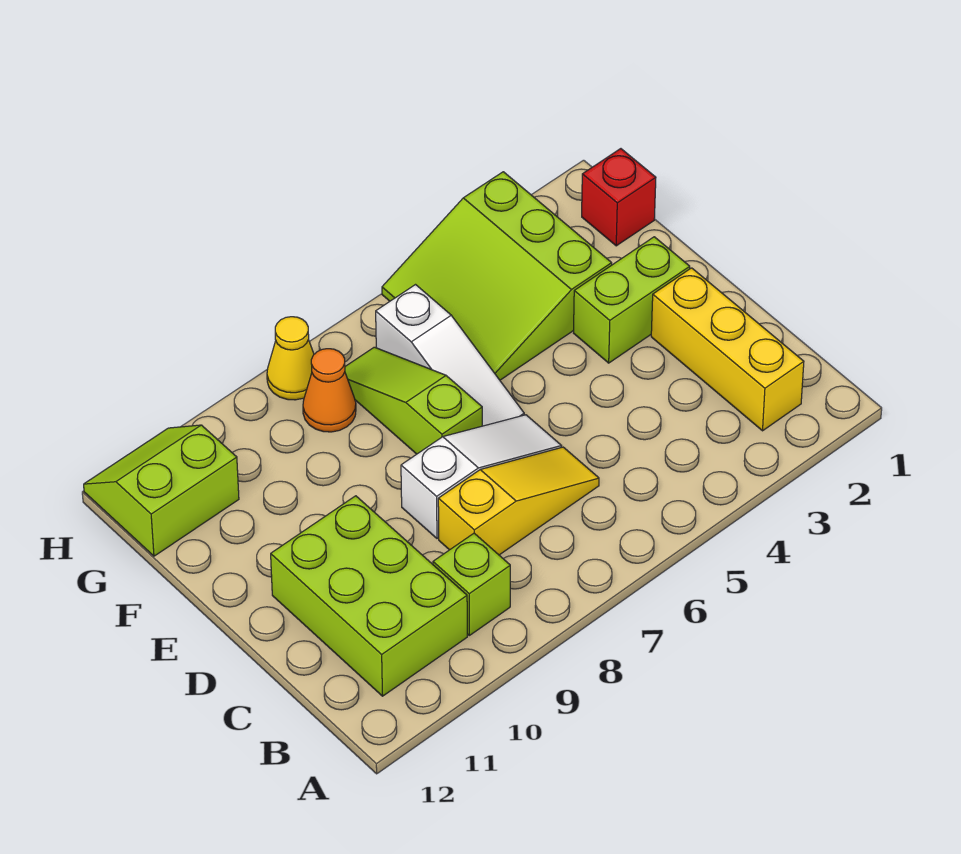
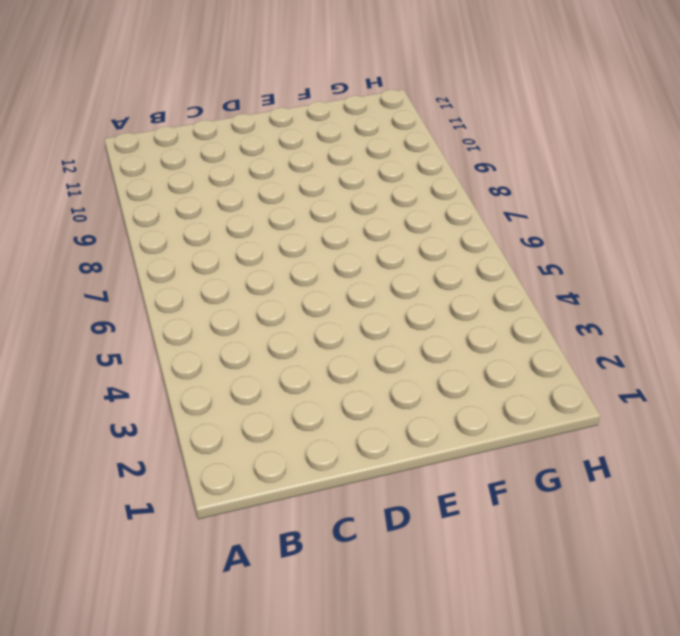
none -> yellow brick B2:D2 level 1
none -> lime brick B9 level 1
none -> lime brick B10:D11 level 1

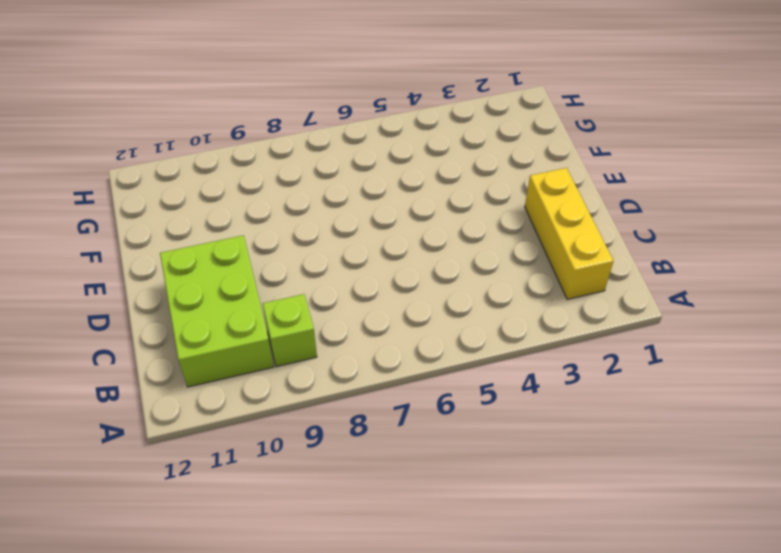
none -> yellow slope C6:C8 level 1 top 8
none -> white slope D6:D8 level 1 top 8
none -> lime brick E2:E3 level 1

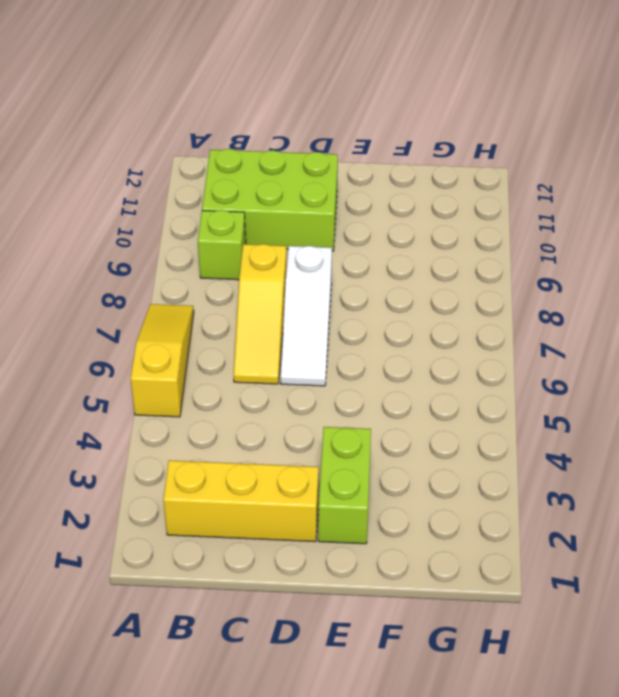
yellow slope A5:A7 level 1 top 5 -> none
none -> white slope E6:G6 level 1 top G
none -> lime slope E7:G7 level 1 top E
none -> lime slope F3:H5 level 1 top 3

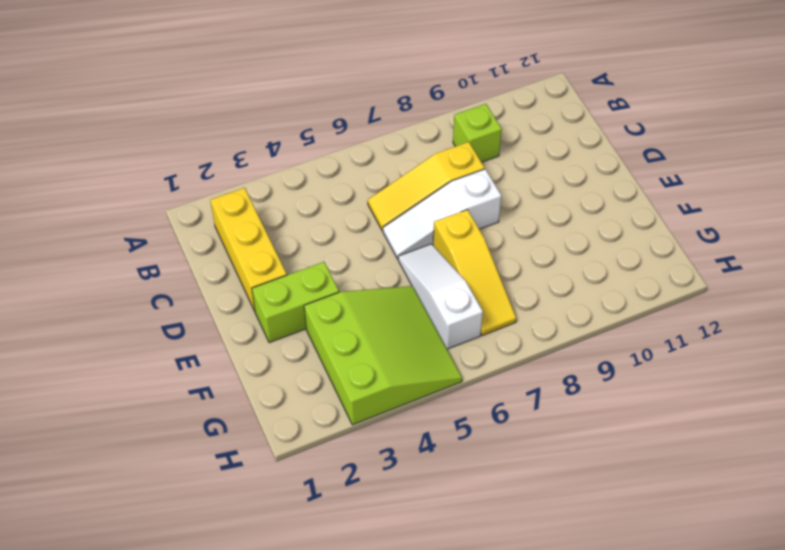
yellow slope E7:G7 level 1 top E -> lime slope E7:G7 level 1 top E
none -> lime brick B10:D11 level 1
none -> red brick G1 level 1
none -> orange cone G8 level 1

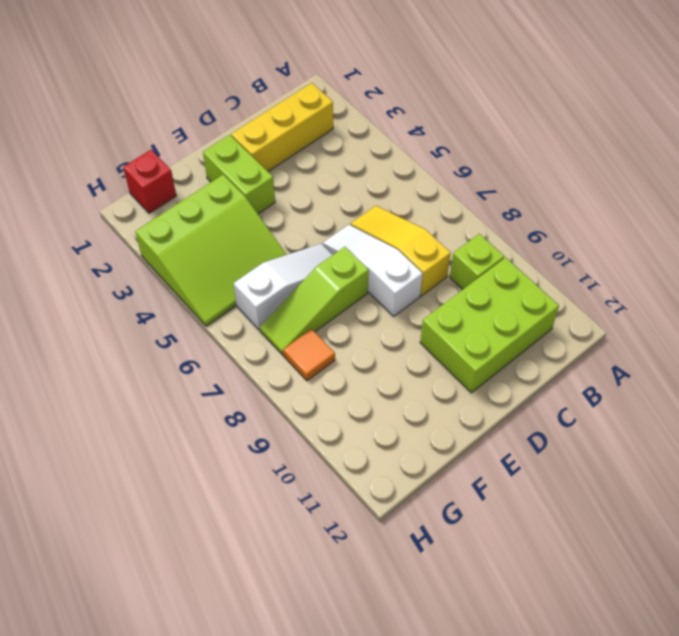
orange tile G8 level 1 -> orange cone G8 level 1
none -> lime slope G11:H12 level 1 top G
none -> yellow cone H8 level 1

